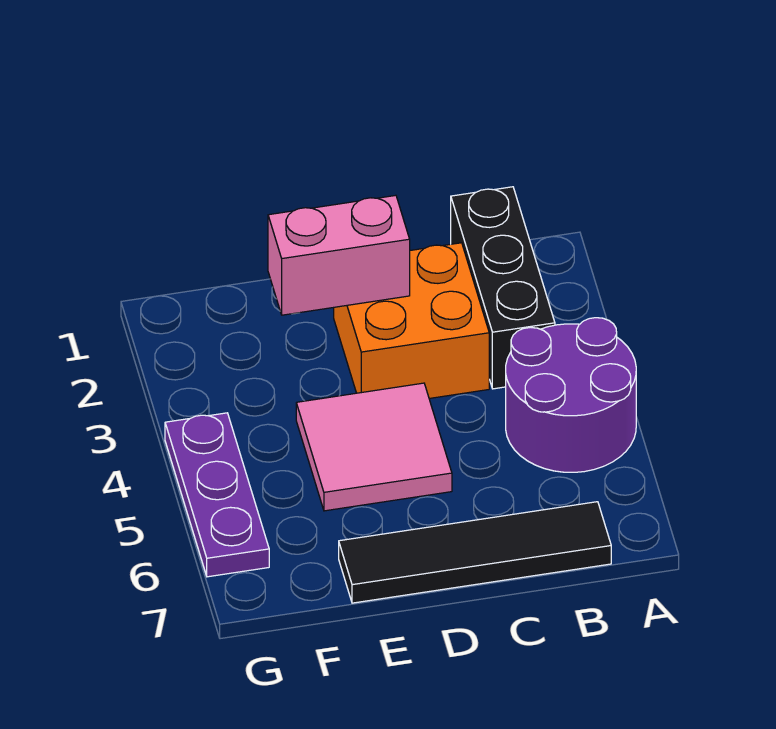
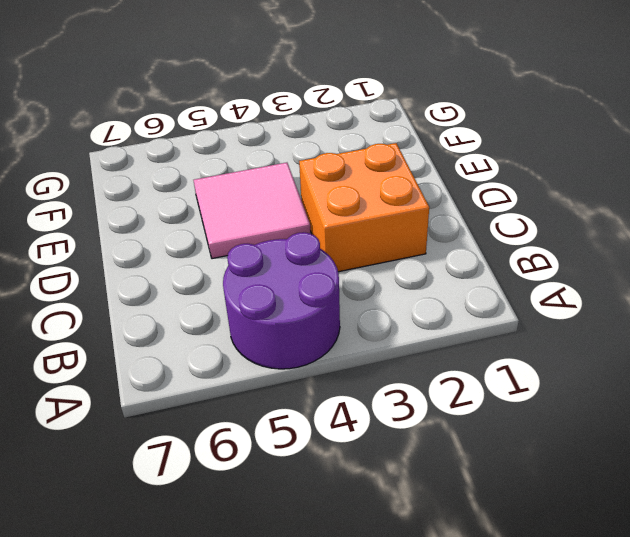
none -> black brick B1:B3 level 1
none -> black tile B7:E7 level 1

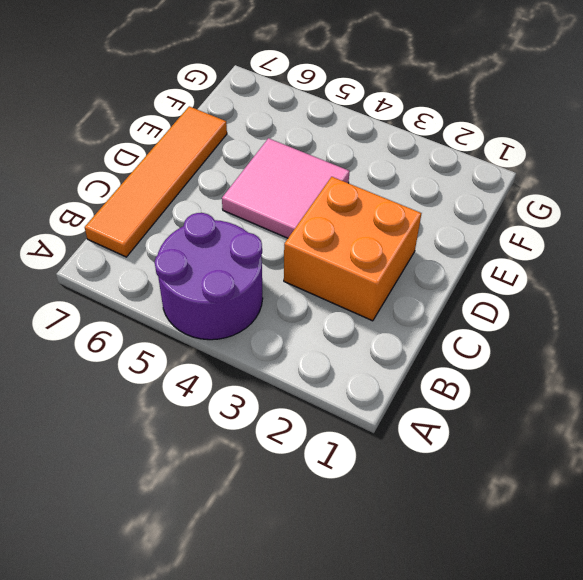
orange tile B7:E7 level 1 -> black tile B7:E7 level 1
none -> black brick B1:B3 level 1
none -> purple plate G4:G6 level 1

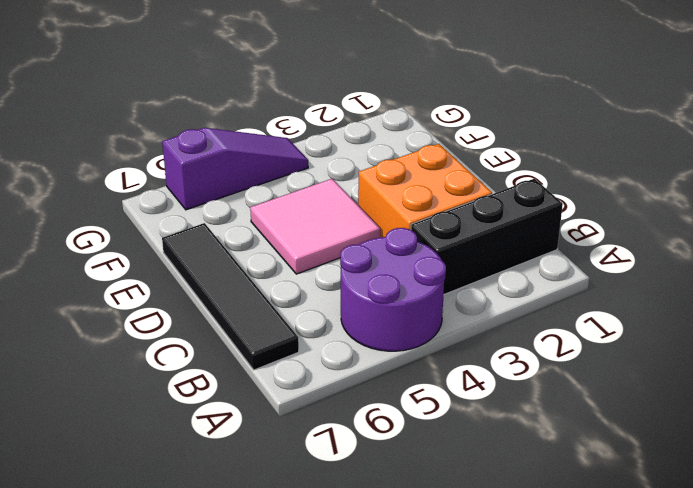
purple slope G4:G6 level 1 top 6 -> purple plate G4:G6 level 1
none -> pink brick D2:E2 level 2

